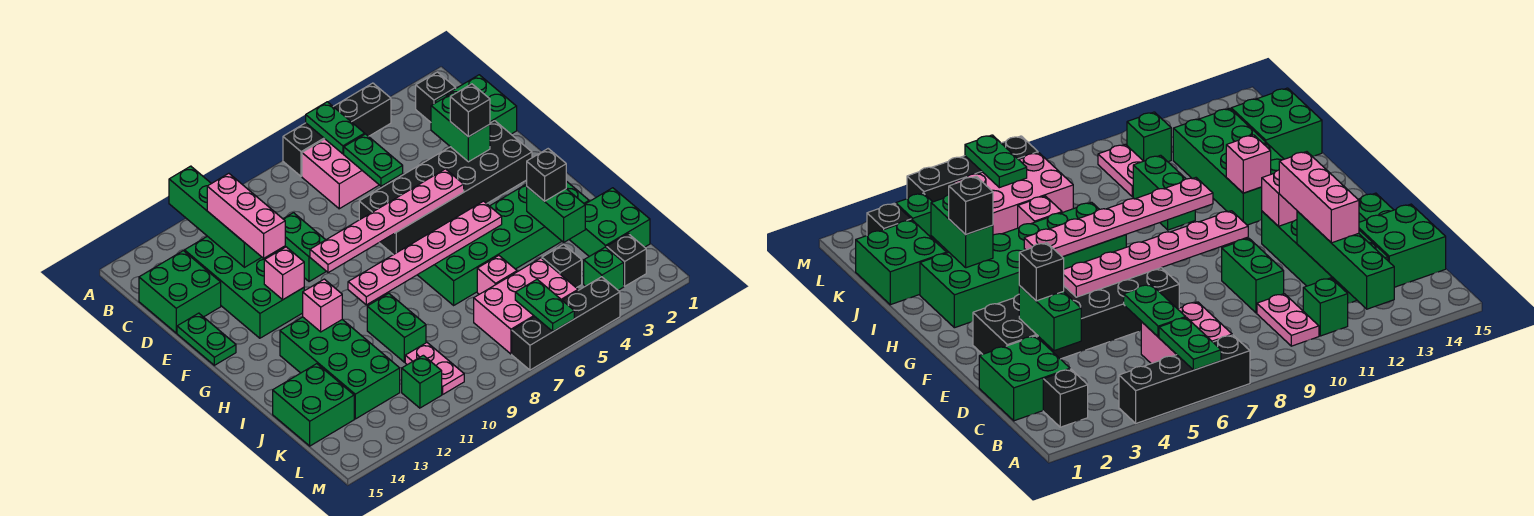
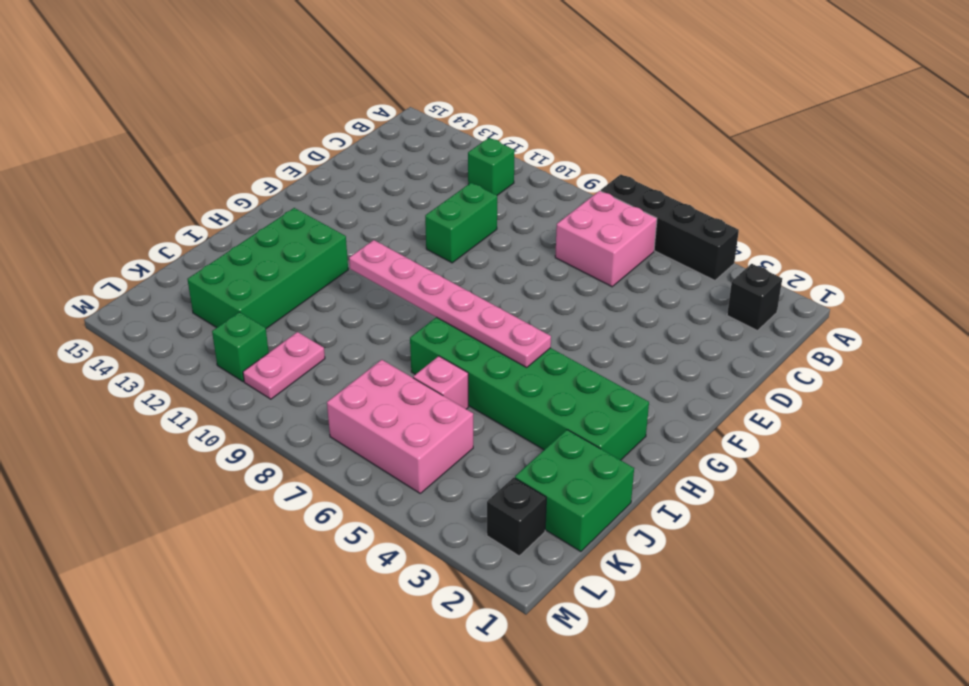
none -> pink plate B10:C10 level 1
none -> green brick C1:D2 level 1
none -> green brick C12:F13 level 1
none -> green brick C14:D15 level 1

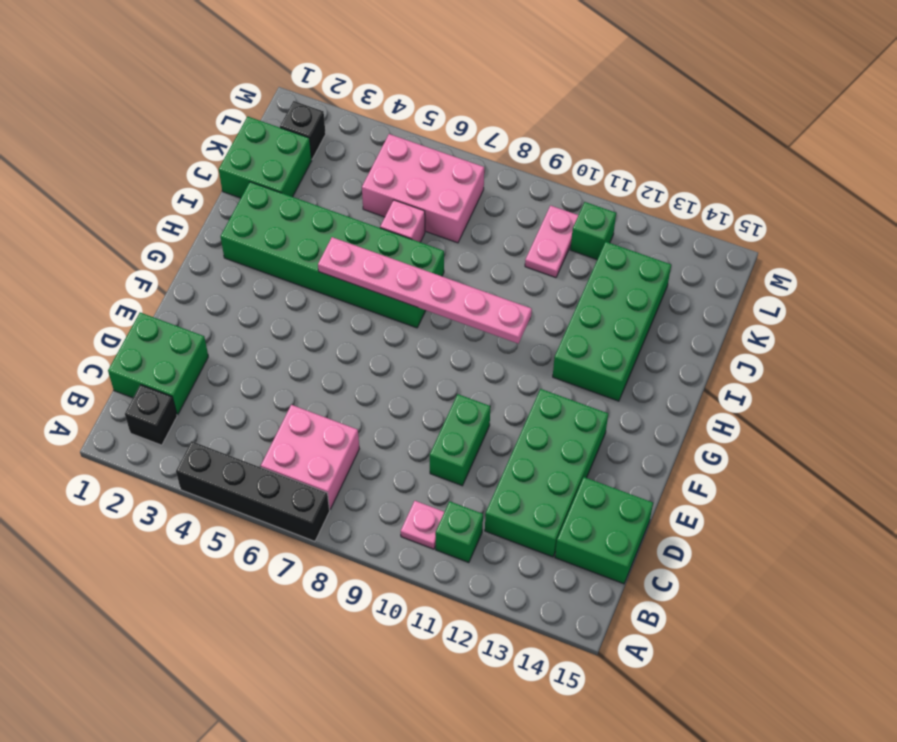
pink plate B10 level 1 -> pink plate B10:C10 level 1
none -> black brick E2:F7 level 1
none -> green plate E15:F15 level 1
none -> green brick I10:J10 level 1
none -> green brick J14:K15 level 1

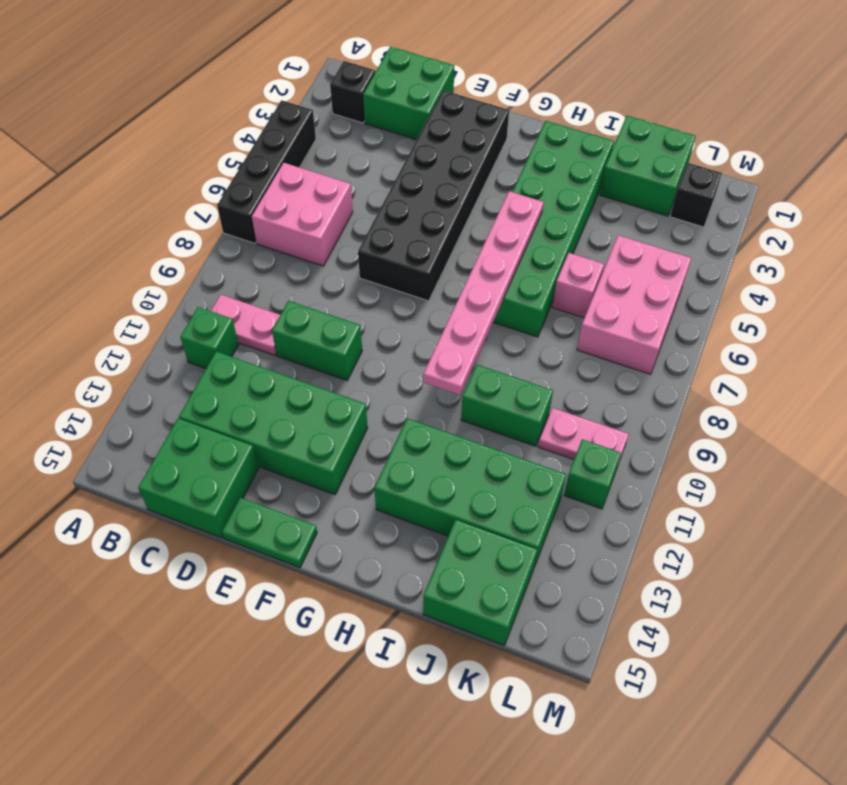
none -> black brick K4 level 1
none -> green brick L3 level 1
none -> black brick M4:M7 level 1
none -> green plate A6:B6 level 2

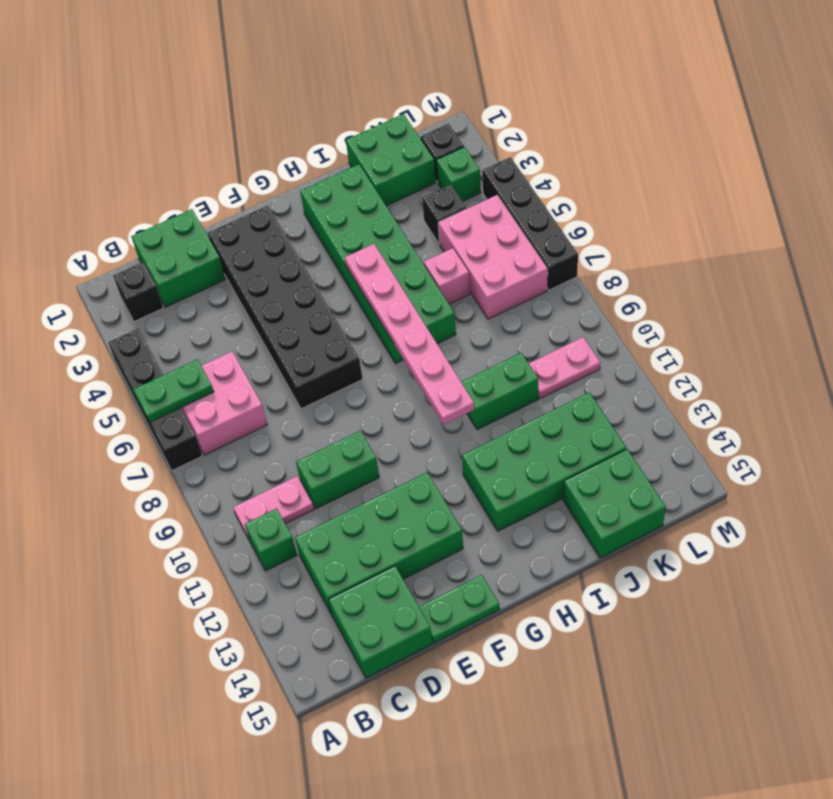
none -> green brick L11 level 1
none -> green brick A12:D12 level 2
none -> green plate C6:D6 level 2
none -> green brick D3:E3 level 2

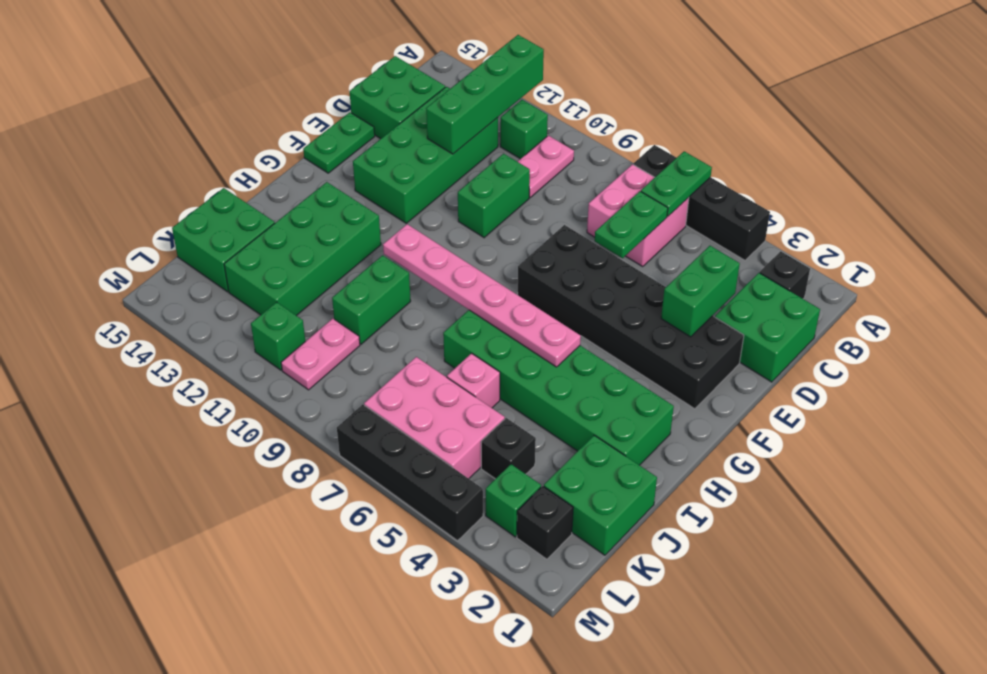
none -> pink plate F5:F10 level 2
none -> pink brick F12 level 2
none -> pink brick H12 level 2
none -> green brick I3:J3 level 2

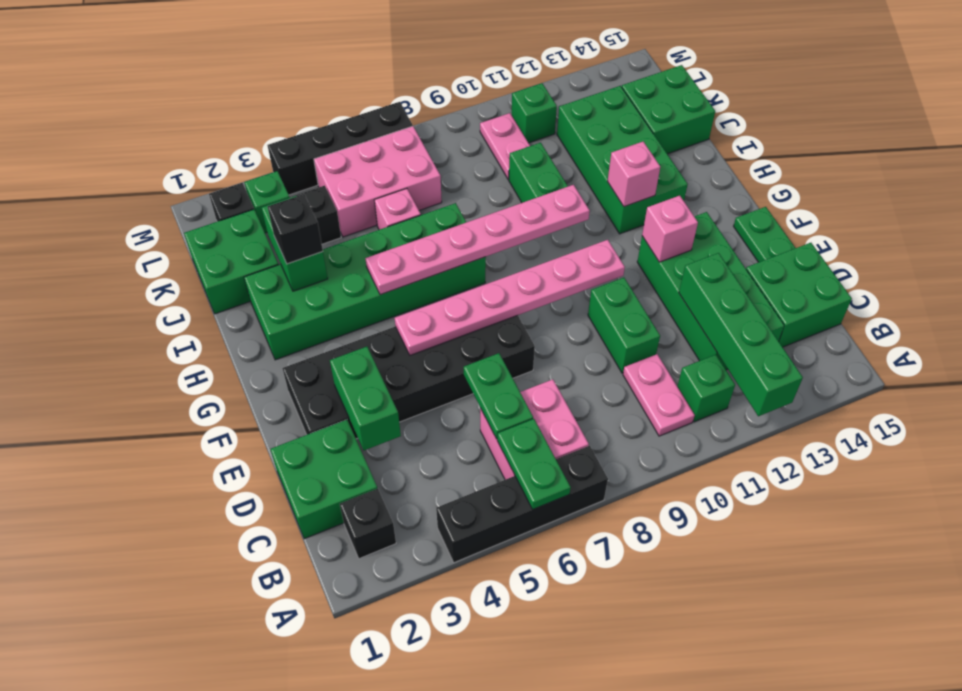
none -> green plate L6:M6 level 2
none -> pink brick C12:E12 level 3
none -> black brick E3 level 3

